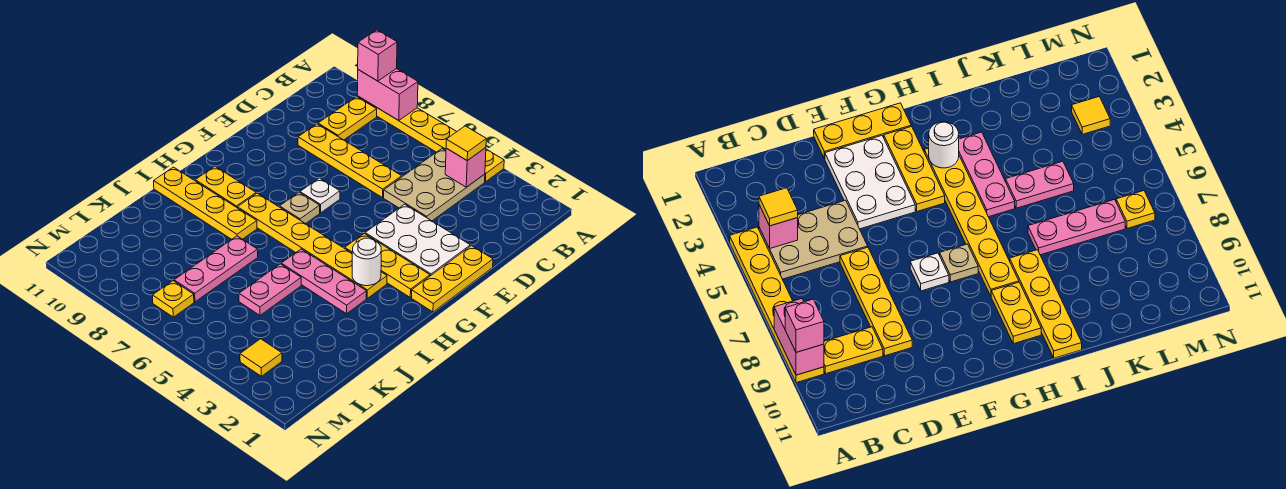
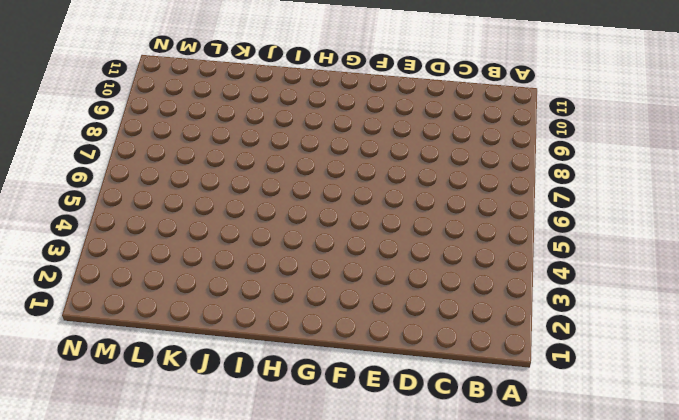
none -> yellow plate A4:A9 level 1
none -> tan plate B4:D5 level 1
none -> yellow plate B9:C9 level 1

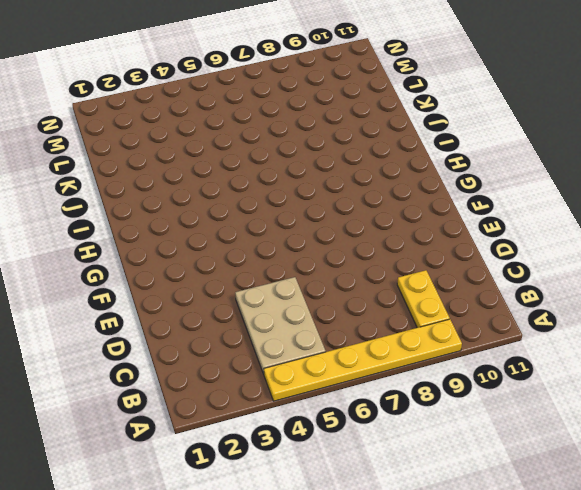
none -> yellow plate D6:D9 level 1
none -> yellow plate E1:G1 level 1
none -> white plate E2:F4 level 1

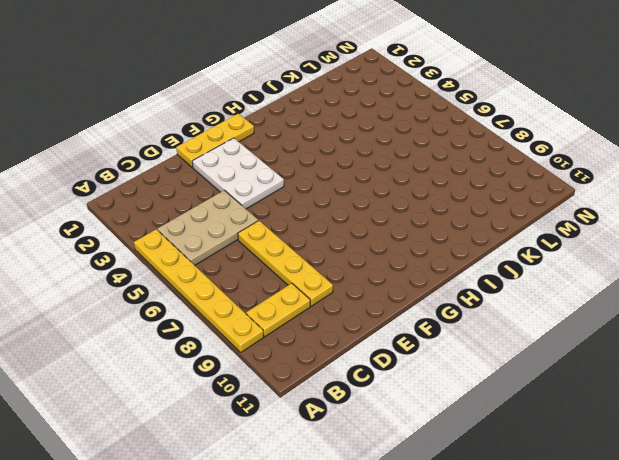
none -> white plate F7 level 1
none -> yellow plate G2:G4 level 1
none -> tan plate G7 level 1

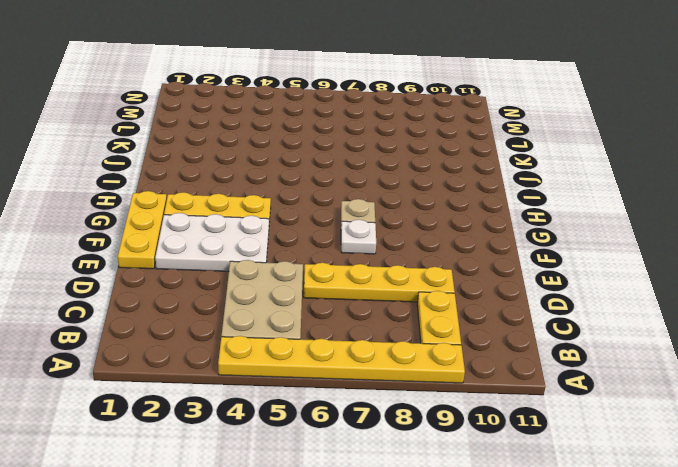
none -> yellow plate H3:H8 level 1
none -> yellow plate H9:H10 level 1
none -> pink plate I3:I5 level 1

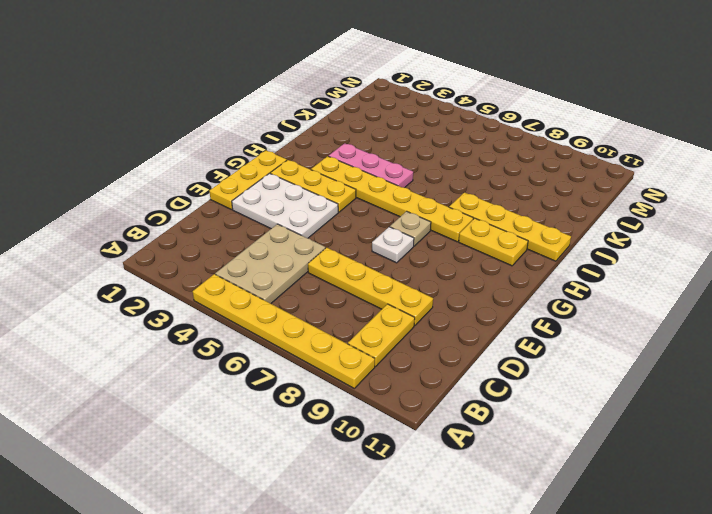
none -> pink plate J5:K5 level 1
none -> pink plate J7:L7 level 1
none -> yellow tile M3 level 1

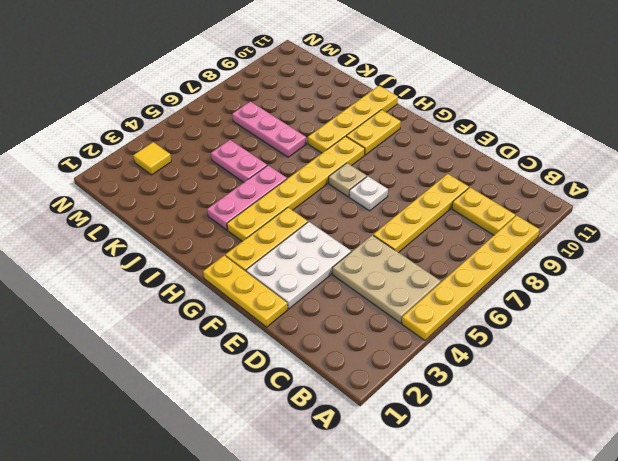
none -> yellow plate M7 level 1
none -> pink brick A8:A9 level 2
none -> pink brick B4 level 2

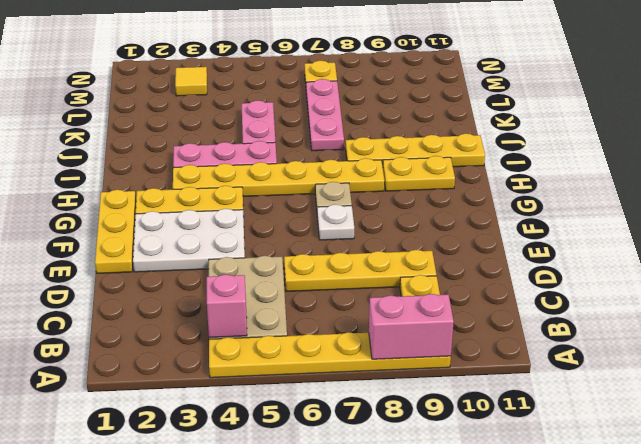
none -> white round brick H3 level 2
none -> pink brick A9 level 3
none -> yellow tile B4 level 3

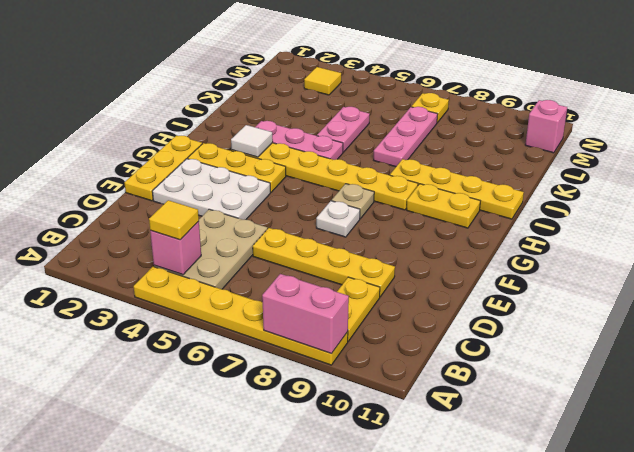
white tile H3 level 2 -> white round brick H3 level 2
pink brick M11 level 1 -> pink brick A9 level 3

